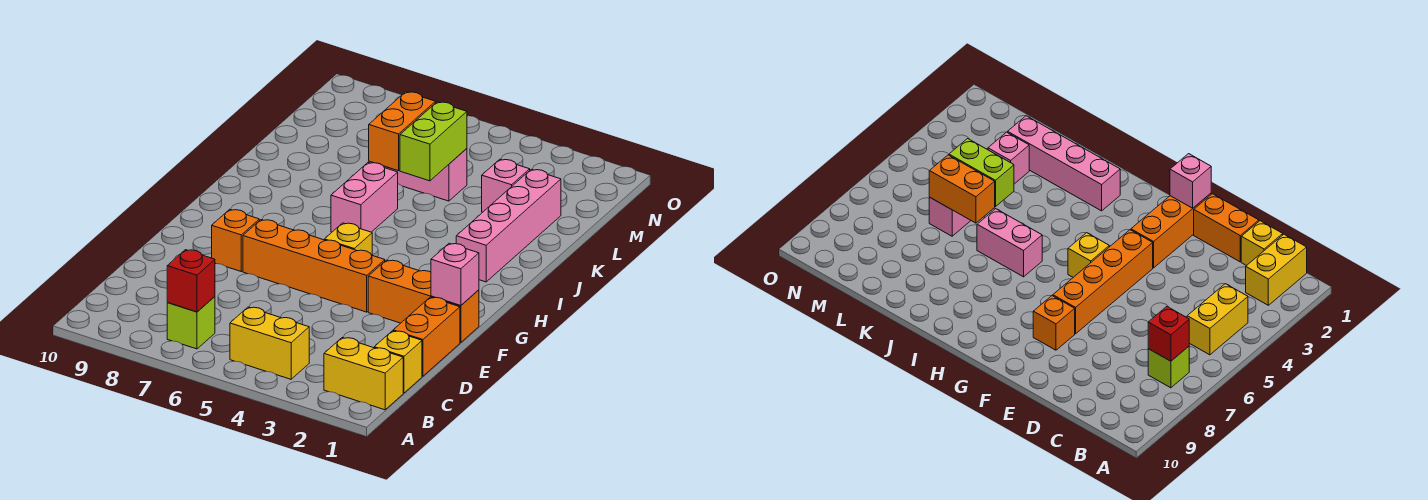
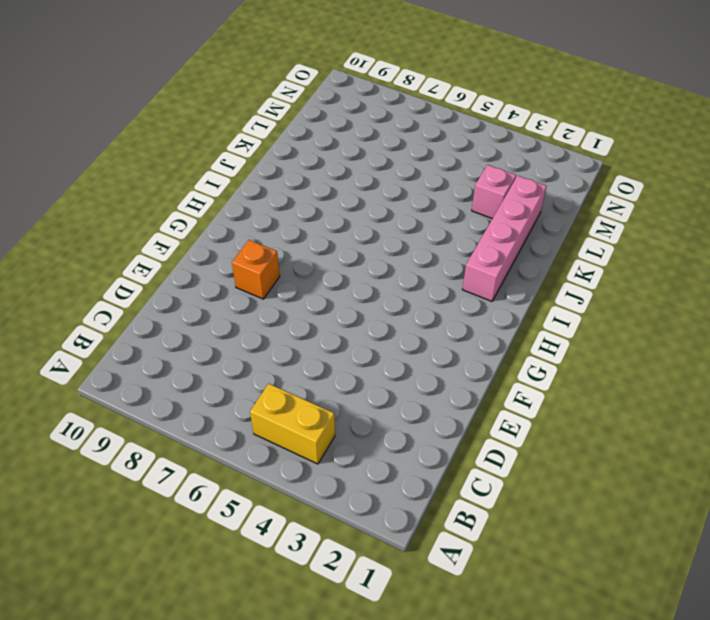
none -> yellow brick B1:B2 level 1
none -> lime brick B7 level 1
none -> yellow brick C1 level 1

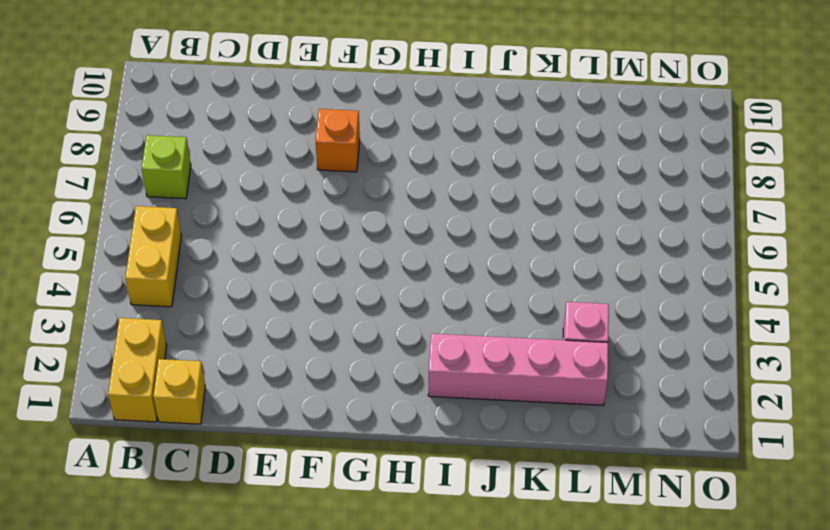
none -> orange brick D1:E1 level 1
none -> orange brick F1:F3 level 1
none -> orange brick F4:F7 level 1

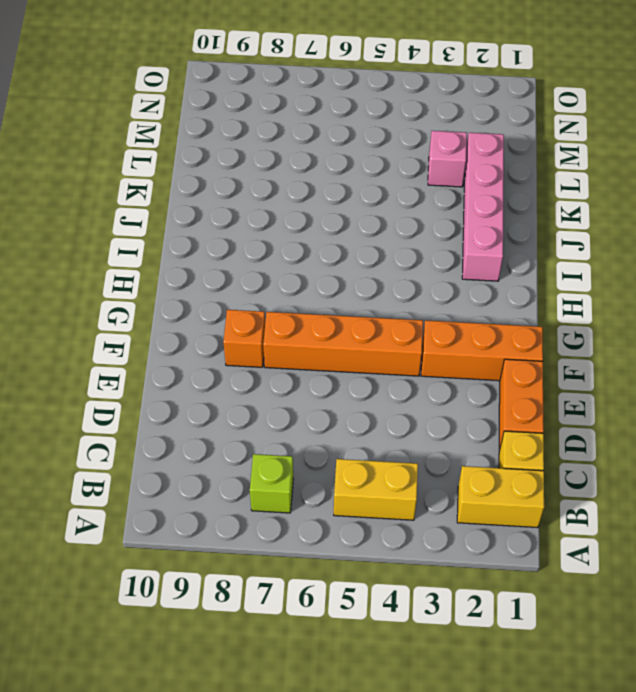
none -> yellow brick G5 level 1
none -> pink brick I6:J6 level 1
none -> pink brick L5:L6 level 1

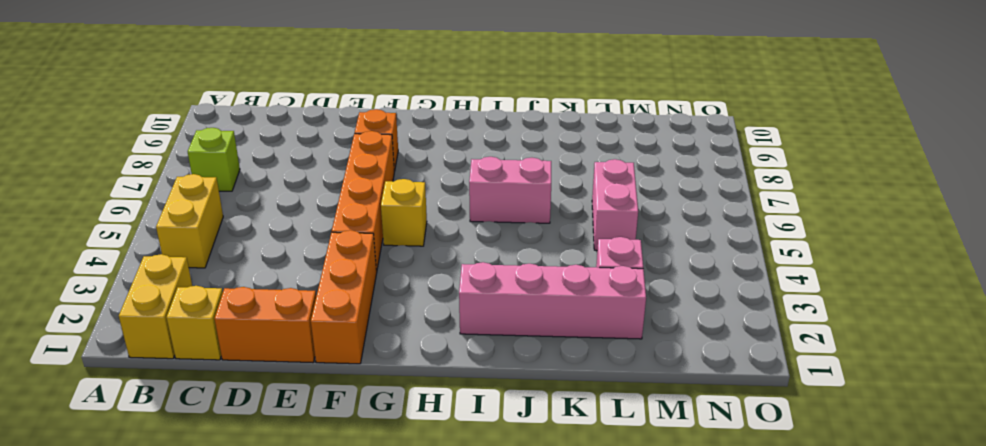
none -> red brick B7 level 2
none -> pink brick F1 level 2
none -> lime brick K5:L5 level 2

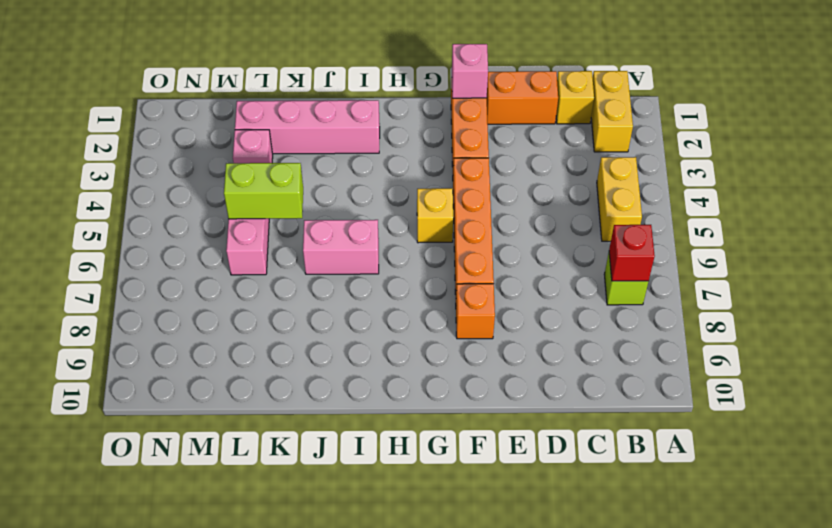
none -> orange brick K6:L6 level 2

